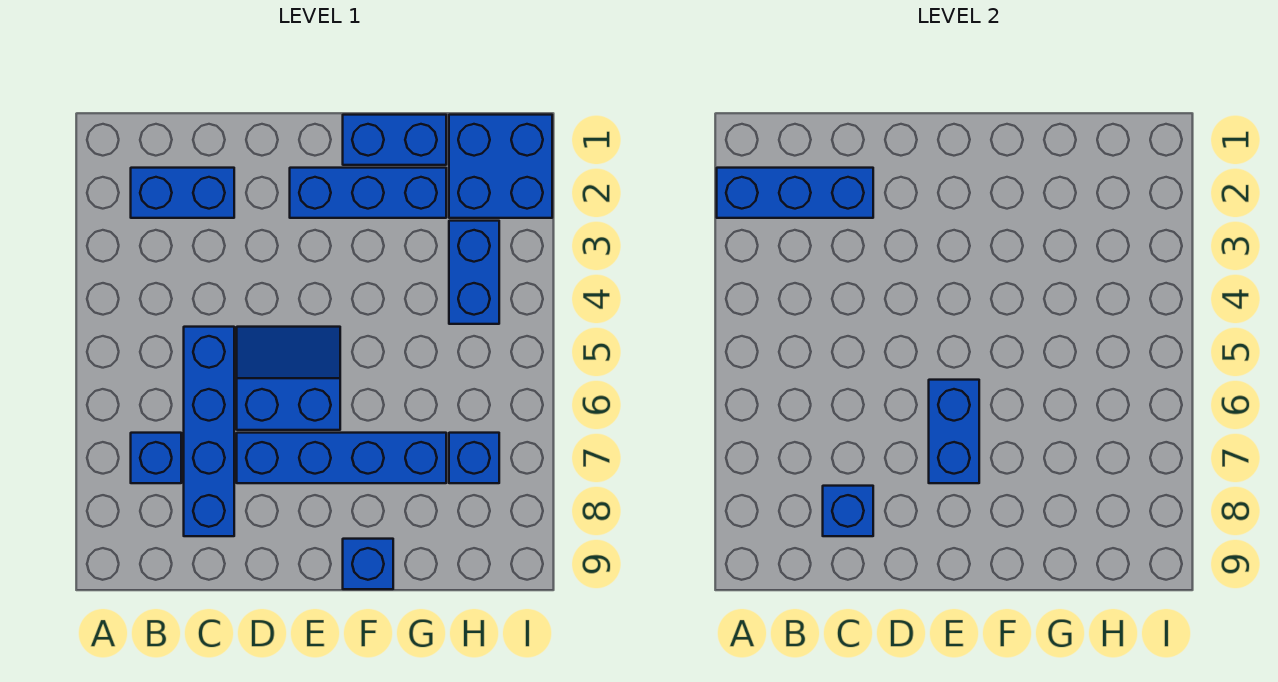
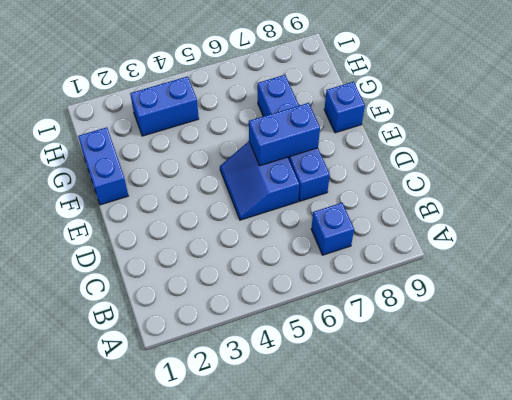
none -> blue brick B2:C2 level 1
none -> blue brick C5:C8 level 1
none -> blue brick E2:G2 level 1

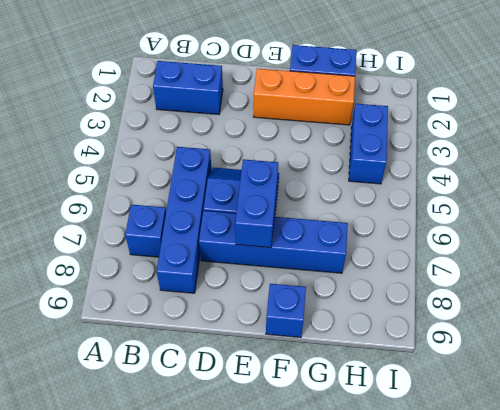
orange brick E2:G2 level 1 -> blue brick E2:G2 level 1
none -> blue brick H1:I2 level 1
none -> blue brick H7 level 1
none -> blue brick A2:C2 level 2

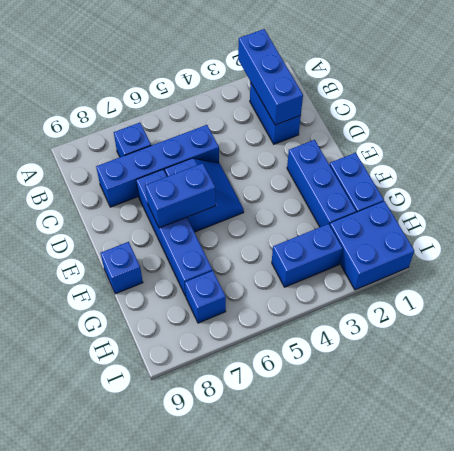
none -> blue brick C8 level 2

